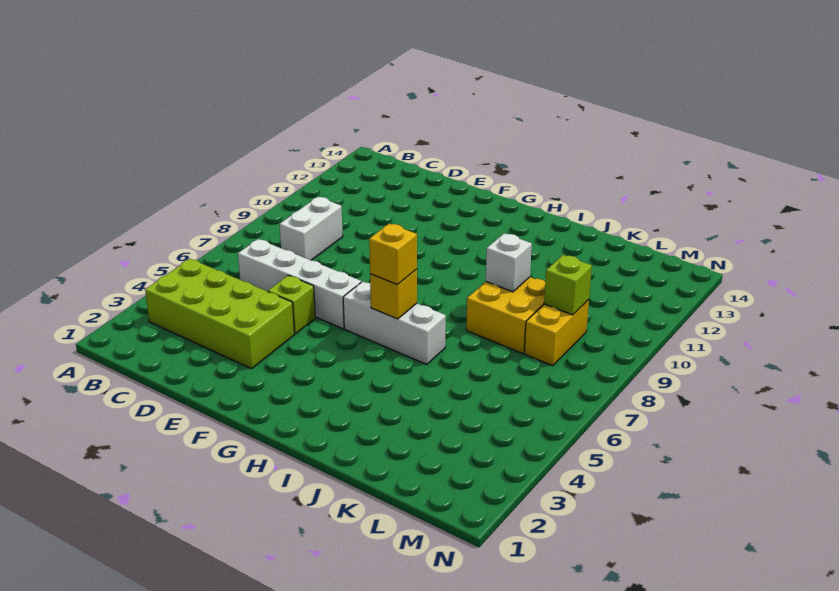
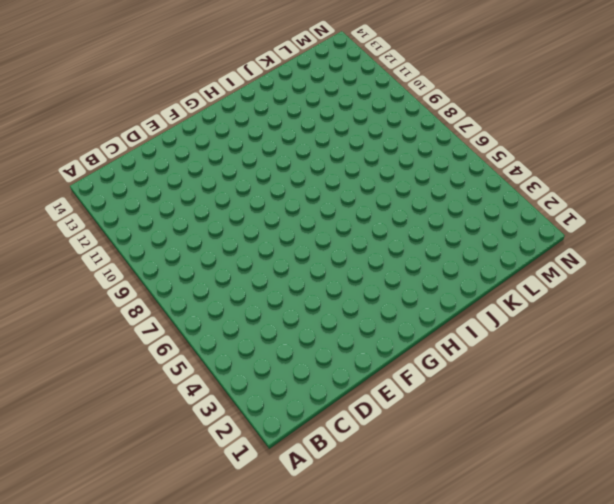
none -> lime brick B3:E4 level 1
none -> white brick C6:F6 level 1

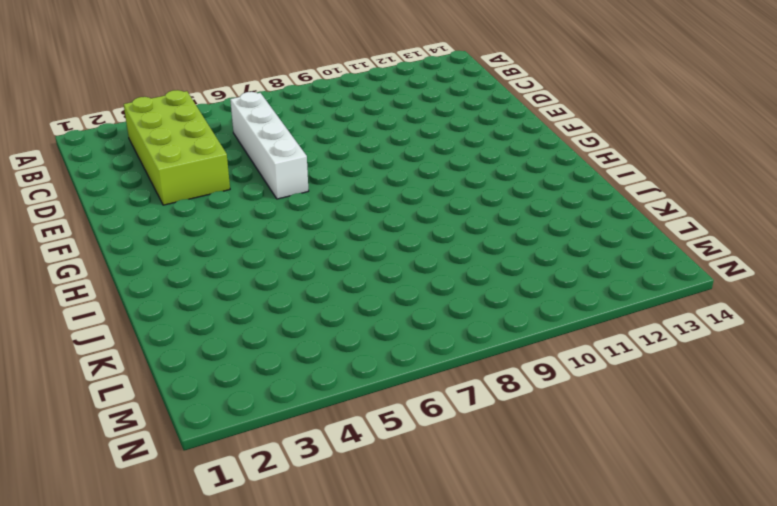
none -> white brick C8:C9 level 1
none -> lime brick E5 level 1

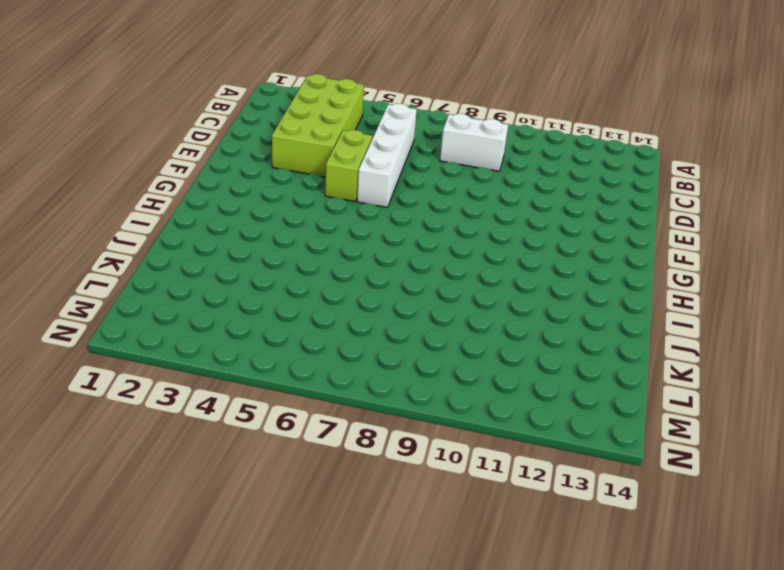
lime brick E5:F5 level 1 -> lime brick E5 level 1
none -> white brick G6:I6 level 1
none -> yellow brick J8:K9 level 1

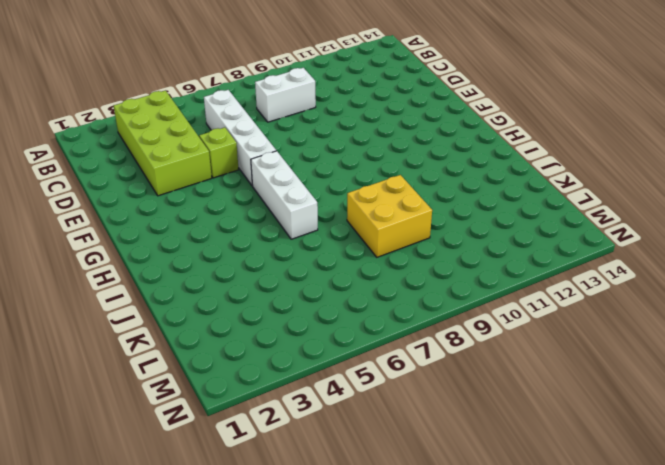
none -> yellow brick L8:L9 level 1
none -> yellow brick H6 level 2

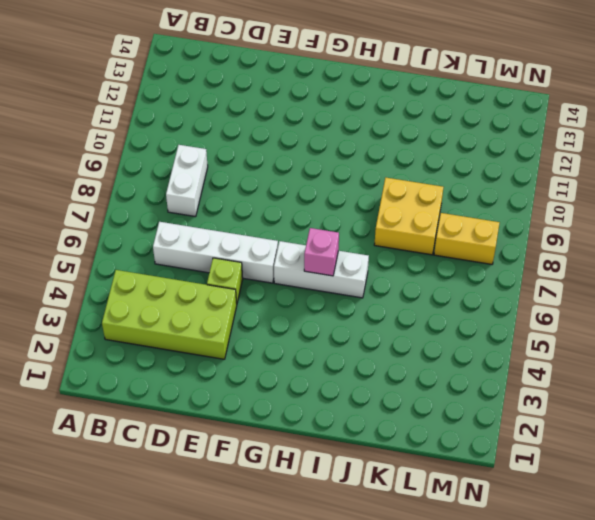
pink brick H6 level 2 -> yellow brick H6 level 2
yellow brick L8:M8 level 1 -> yellow brick L8:L9 level 1
none -> white brick J9 level 2
none -> lime brick L9 level 2

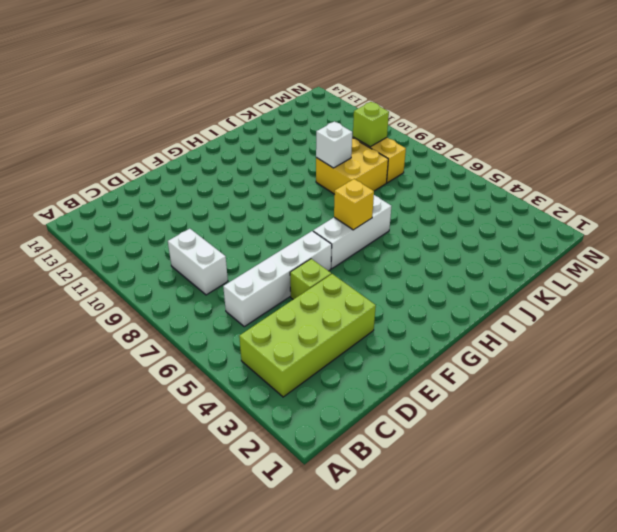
none -> yellow brick H6 level 3

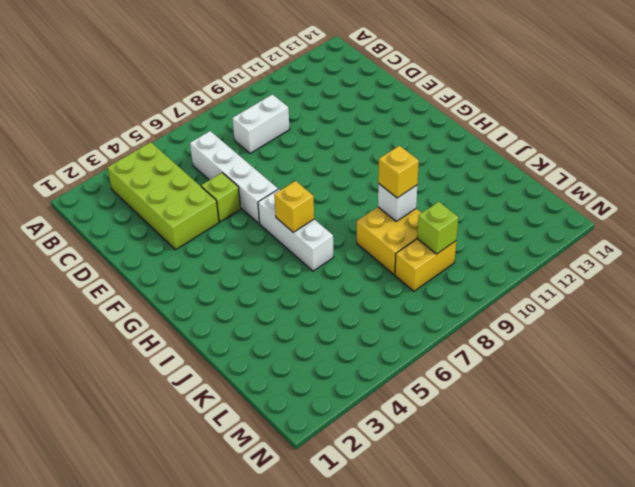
yellow brick J9 level 3 -> yellow brick H6 level 3

